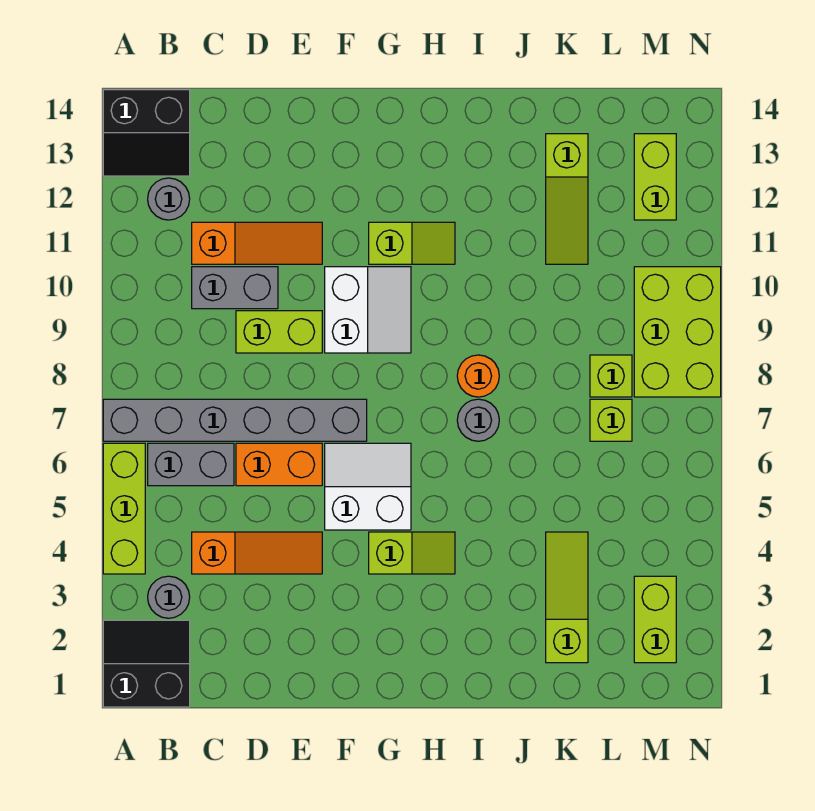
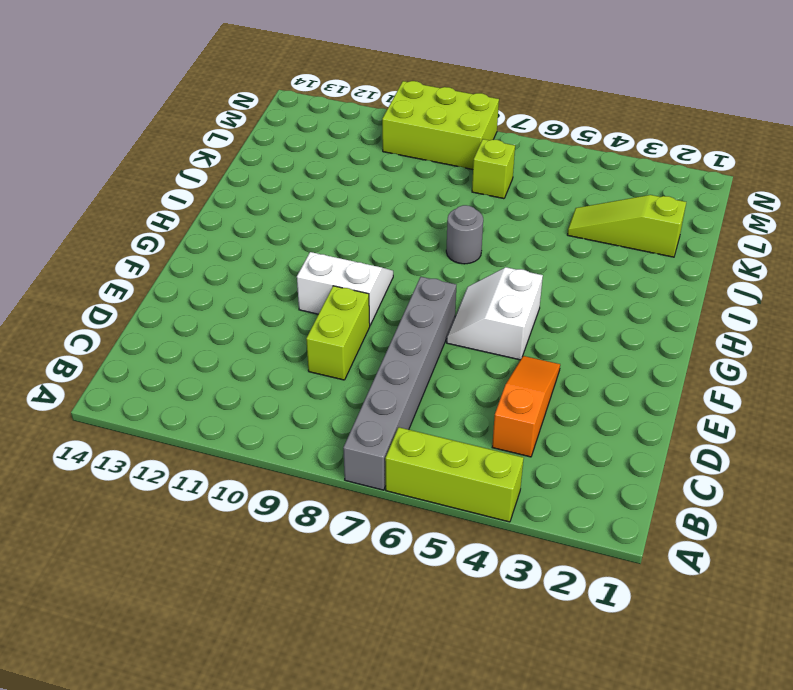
none -> black slope A1:B2 level 1 top 1
none -> black slope A13:B14 level 1 top 14
none -> grey round brick B3 level 1

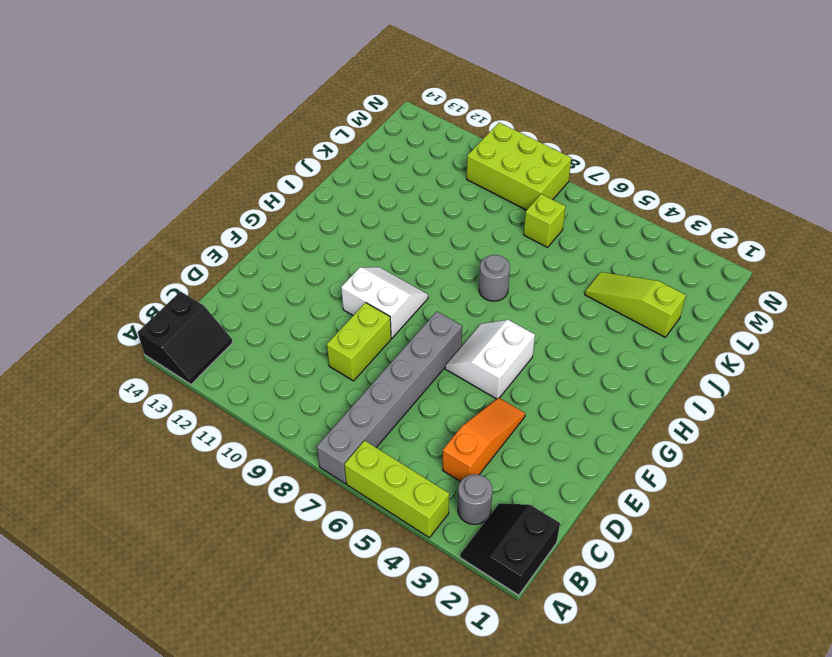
none -> grey brick B6:C6 level 1
none -> grey round brick B12 level 1
none -> grey brick C10:D10 level 1

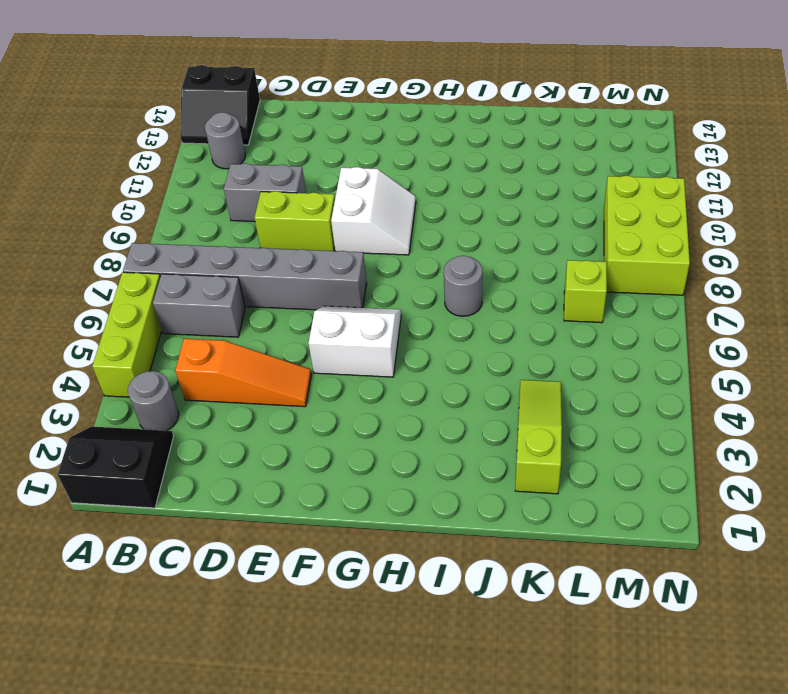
none -> orange slope C11:E11 level 1 top C
none -> orange brick D6:E6 level 1
none -> lime slope G4:H4 level 1 top G

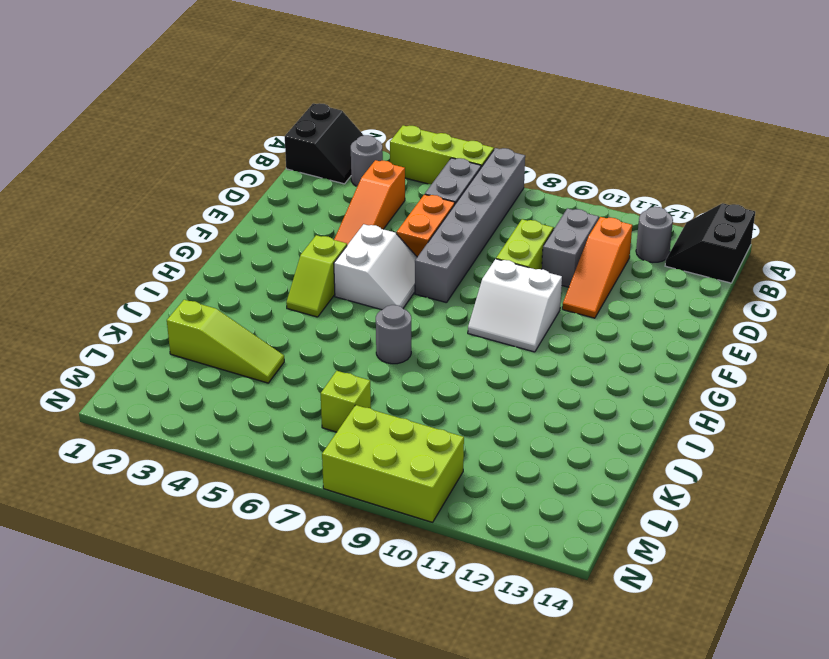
none -> lime slope G11:H11 level 1 top G
none -> orange round brick I8 level 1
none -> lime slope K11:K13 level 1 top 13

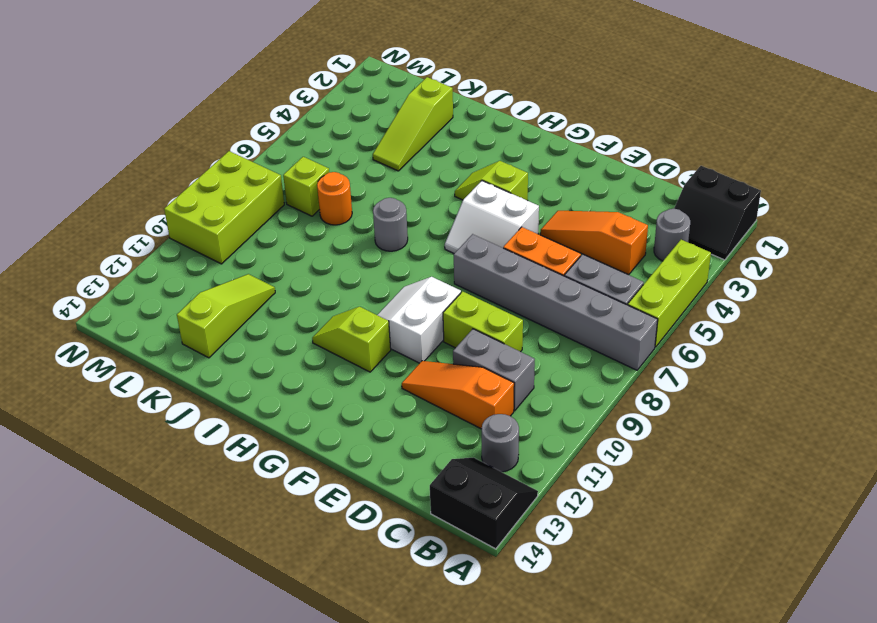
orange round brick K7 level 1 -> orange round brick I8 level 1
none -> lime brick L8 level 1
none -> lime brick M2:M3 level 1
none -> lime brick M12:M13 level 1

